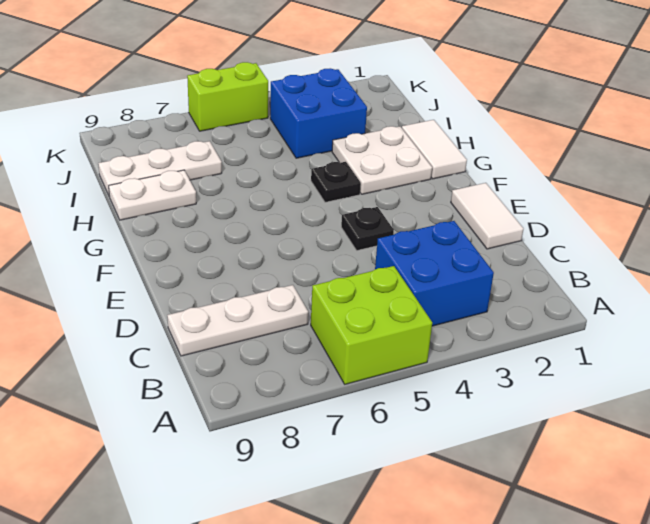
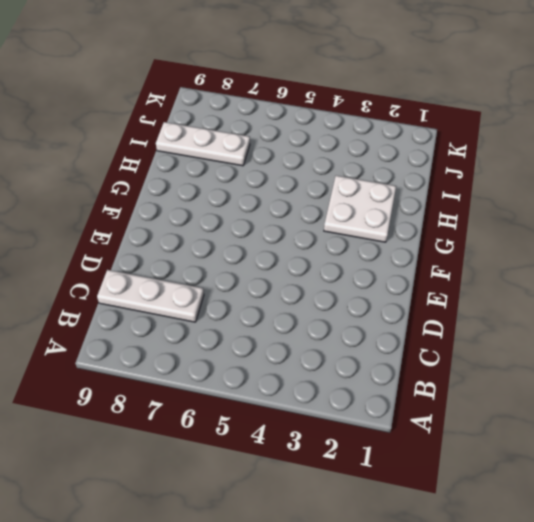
none -> lime brick A5:B6 level 1
none -> blue brick B3:C4 level 1
none -> white tile D1:E1 level 1

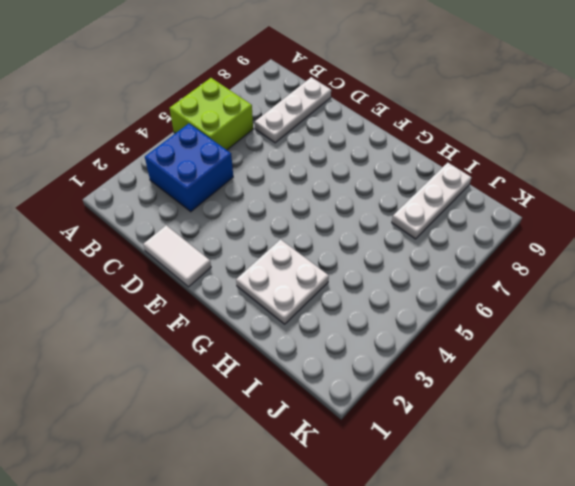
none -> black plate E4 level 1
none -> white tile G1:H1 level 1
none -> black plate G4 level 1

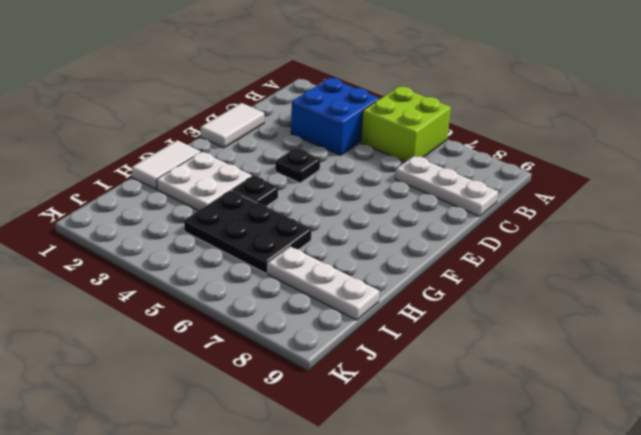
black plate H4:I6 level 1 -> blue brick I3:J4 level 1
none -> white plate H8:H9 level 1
none -> lime brick K5:K6 level 1

